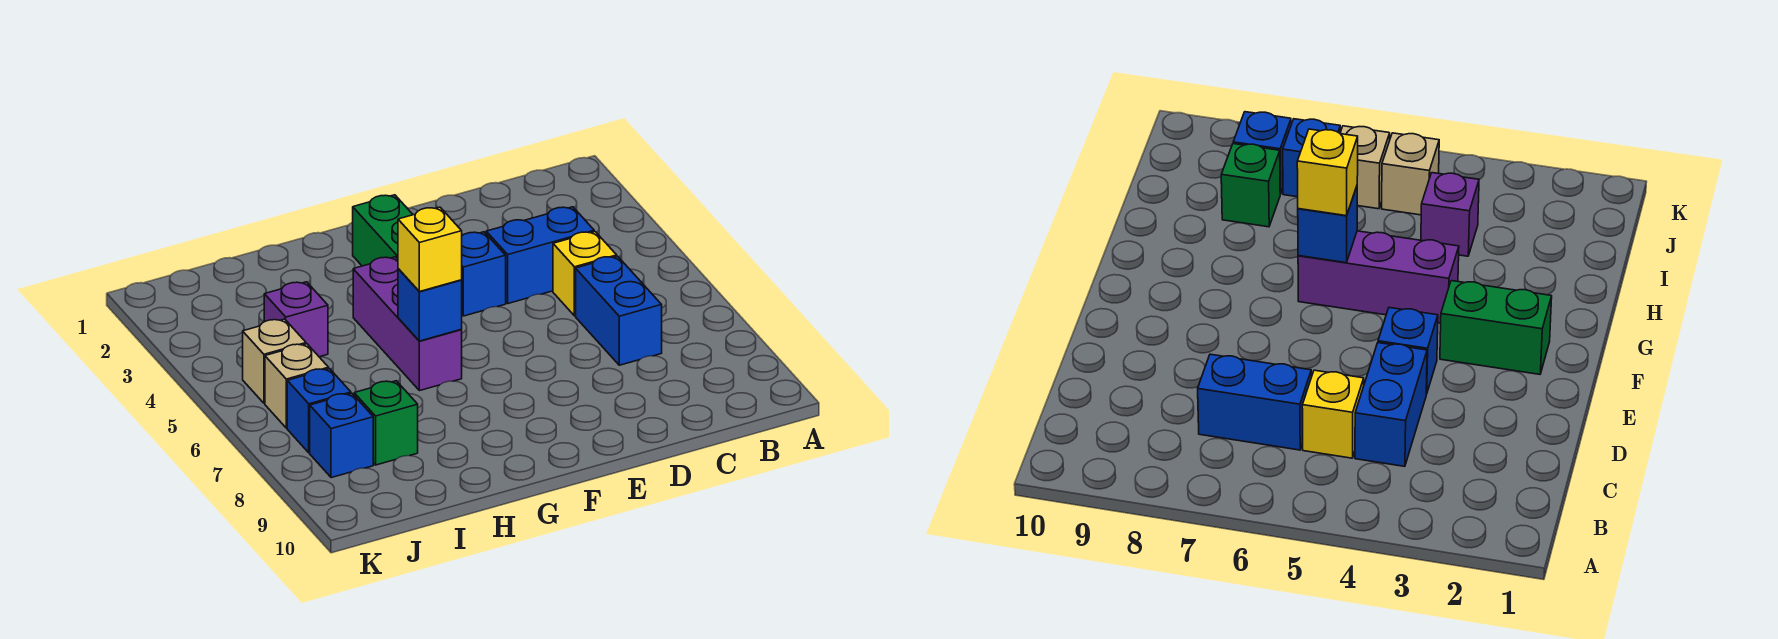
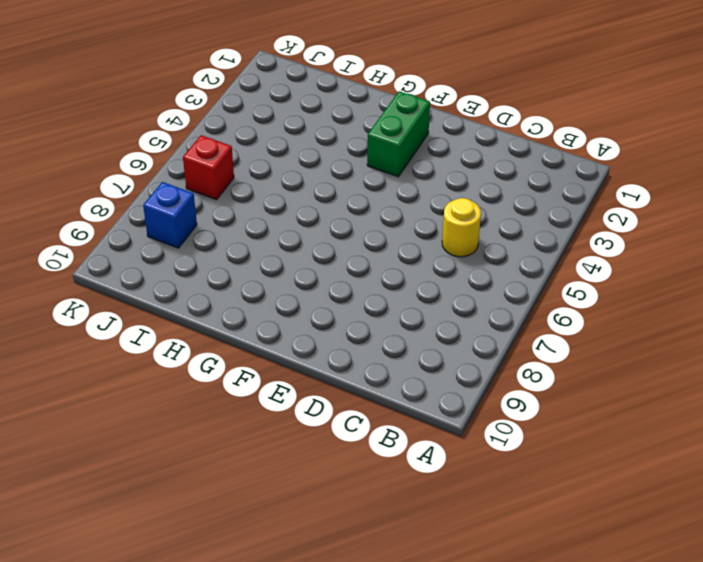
yellow round brick C5 level 1 -> yellow brick C5 level 1
red brick J6 level 1 -> tan brick J6 level 1
none -> blue brick C4:D4 level 1
none -> blue brick C6:C7 level 1
none -> blue brick E4 level 1

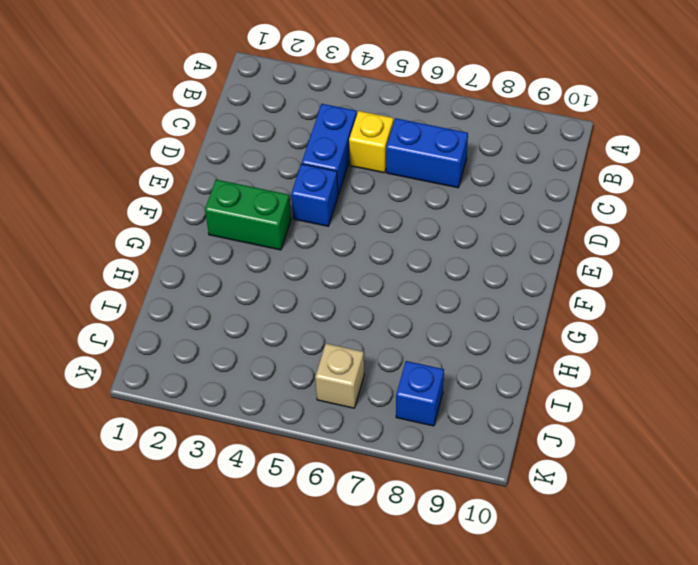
none -> purple brick G4:G6 level 1
none -> purple brick I4 level 1
none -> green brick I8 level 1

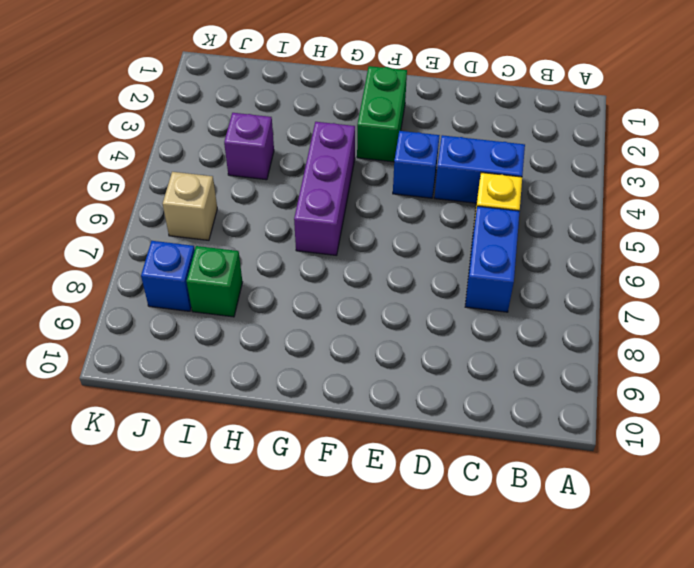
none -> tan brick J5 level 1
none -> blue brick J7 level 1
none -> blue brick G6 level 2

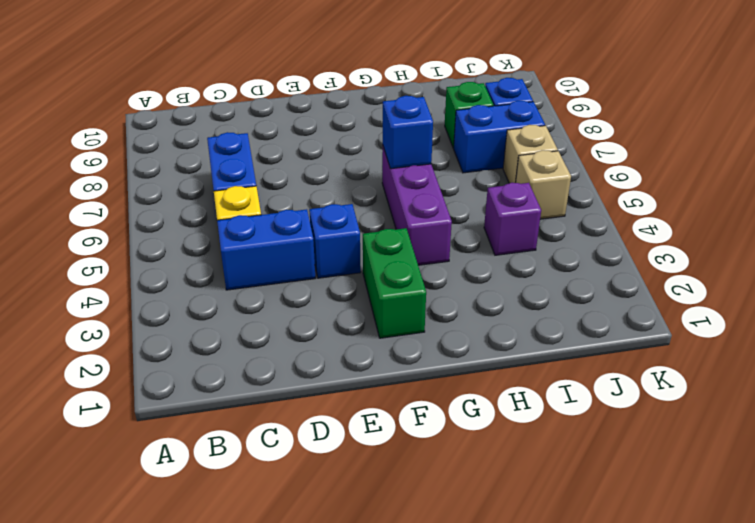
blue brick I7:J7 level 1 -> blue brick J7 level 1
none -> yellow brick G6 level 3

